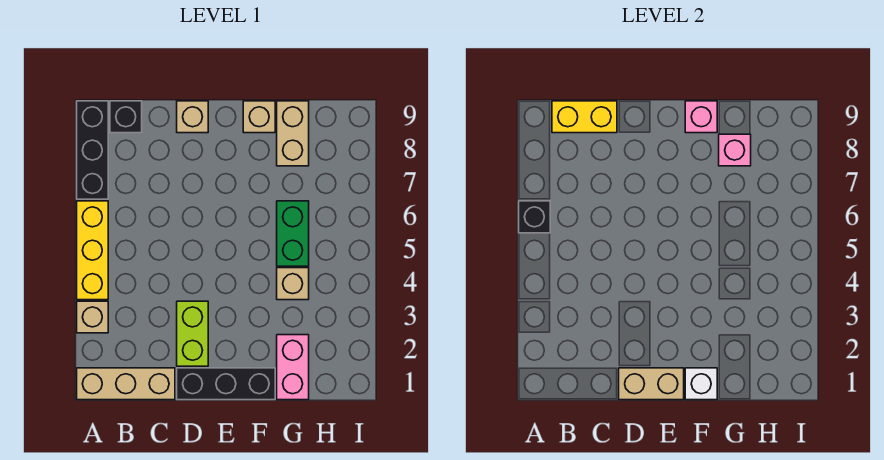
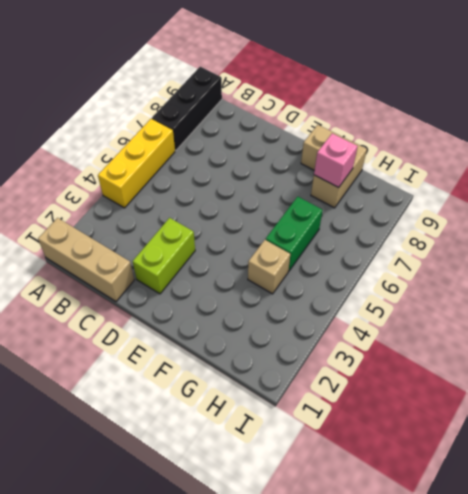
none -> tan brick A3 level 1
none -> black brick B9 level 1
none -> black brick D1:F1 level 1

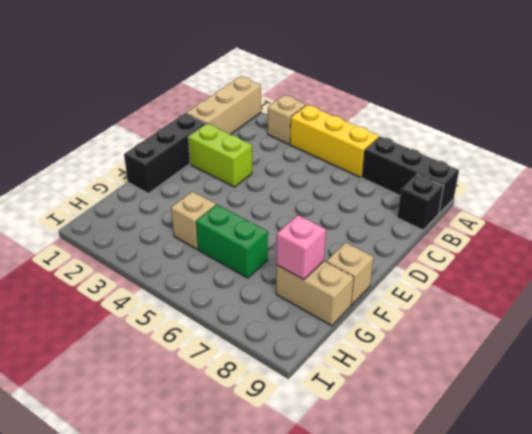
none -> tan brick D9 level 1
none -> pink brick G1:G2 level 1
none -> black brick A6 level 2

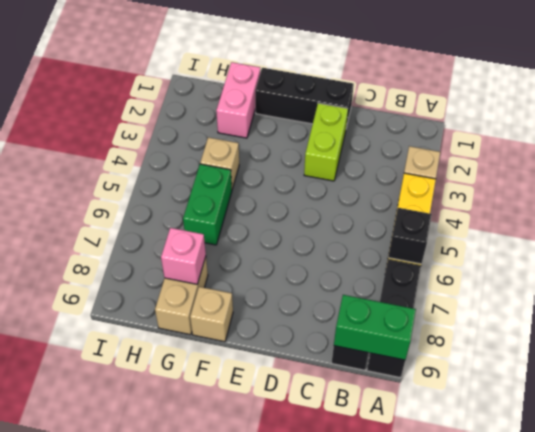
green brick A9:B9 level 2 -> yellow brick B9:C9 level 2
none -> tan brick A1:C1 level 1
none -> tan brick D9 level 1
none -> tan brick D1:E1 level 2

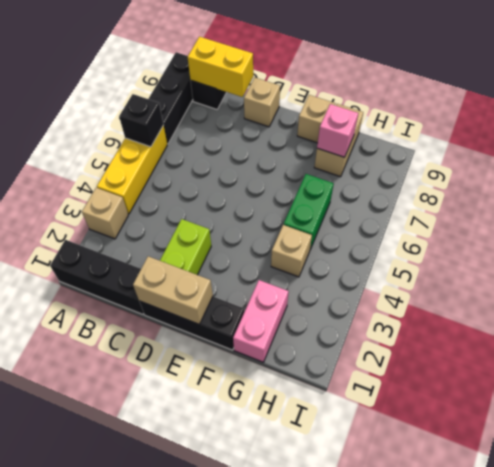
black brick A1:C1 level 1 -> tan brick A1:C1 level 1
none -> white brick F1 level 2
none -> pink brick F9 level 2

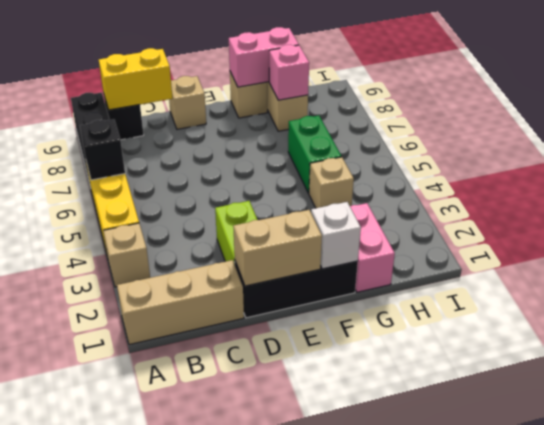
pink brick F9:G9 level 2 -> pink brick F9 level 2

